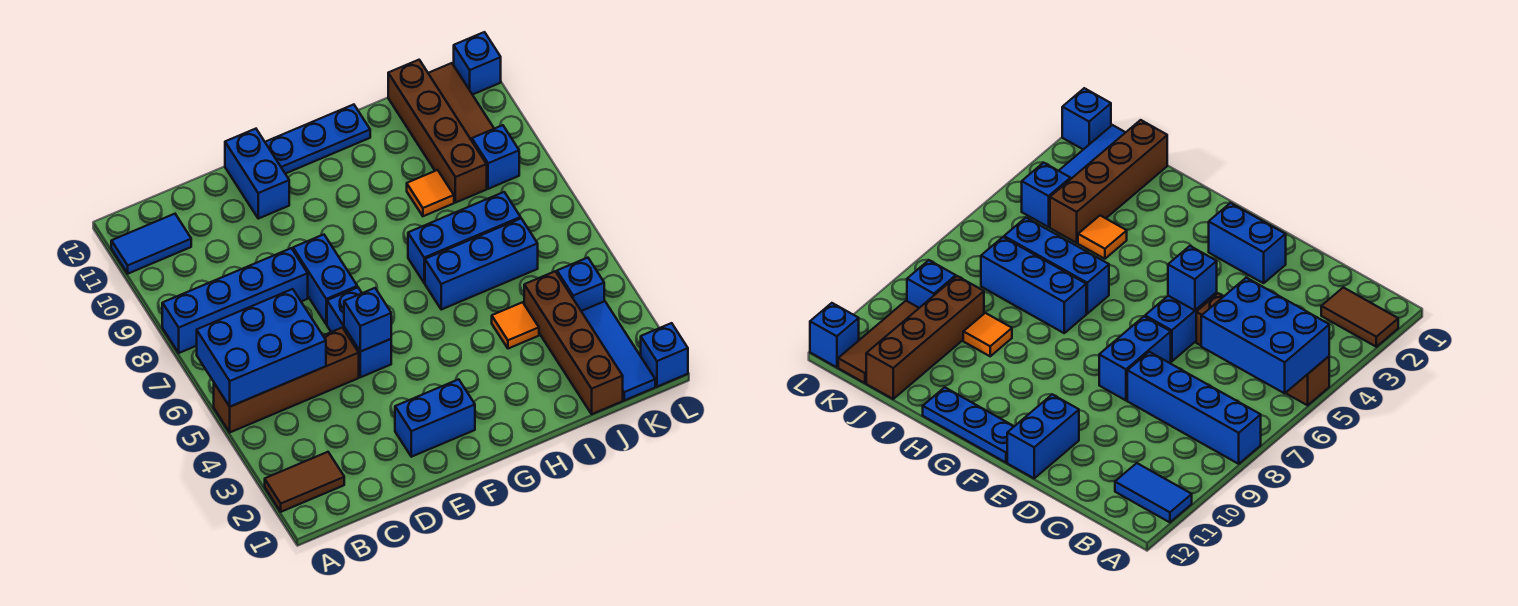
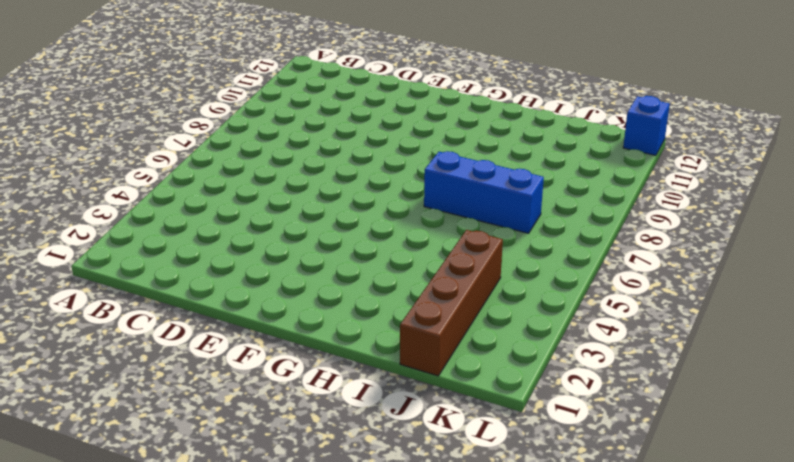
none -> brown tile A2:B2 level 1
none -> brown brick A5:D5 level 1
none -> blue brick A8:D8 level 1

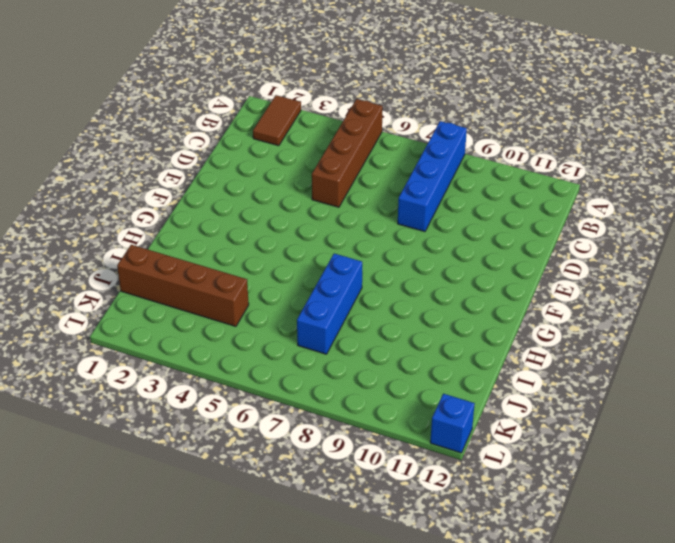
none -> blue tile A11:B11 level 1
none -> blue brick E2:F2 level 1
none -> blue brick E5:E6 level 1

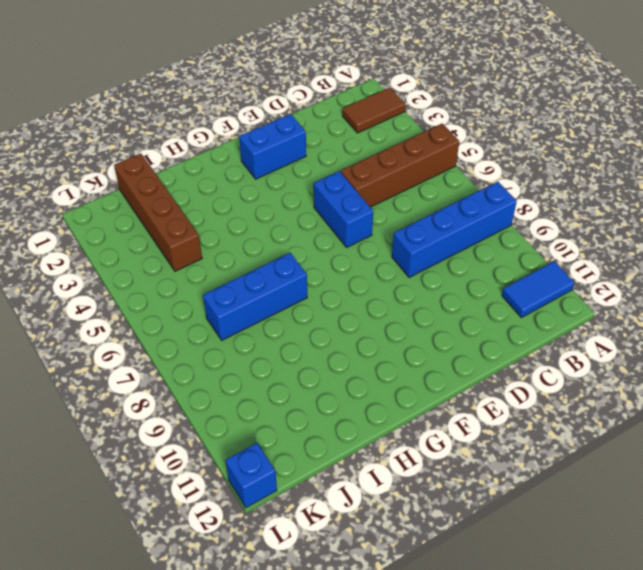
none -> blue brick E7:E8 level 1
none -> blue brick E11:E12 level 1
none -> blue plate F12:H12 level 1

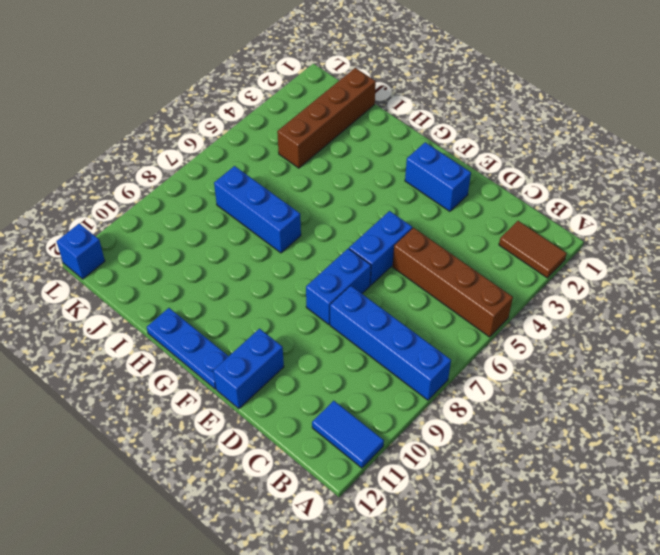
none -> blue brick H6:J6 level 1
none -> orange tile I4 level 1
none -> orange tile I9 level 1

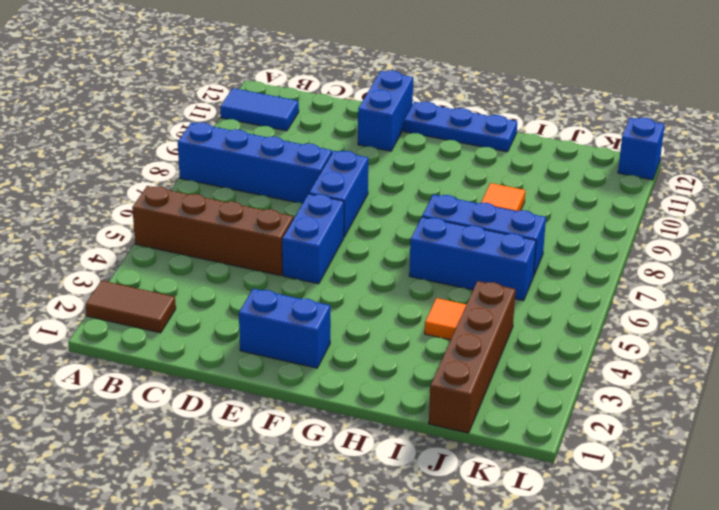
none -> brown brick J9:J12 level 1
none -> blue tile K1:K3 level 1
none -> blue brick K4 level 1

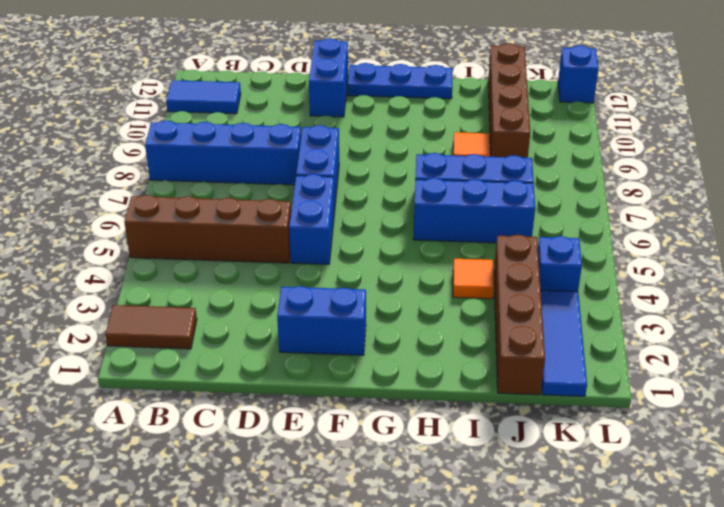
none -> blue brick K9 level 1
none -> brown tile K10:K12 level 1
none -> blue brick L1 level 1

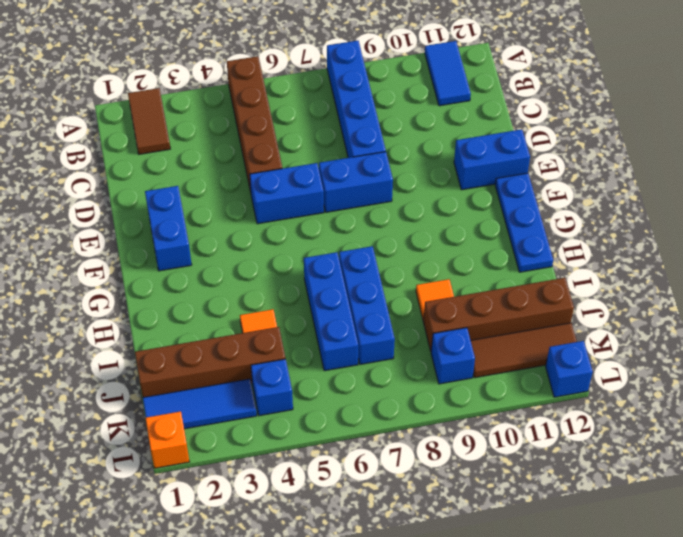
orange brick L1 level 1 -> blue brick L1 level 1
none -> blue brick A5:C6 level 2
none -> blue brick E5 level 2

